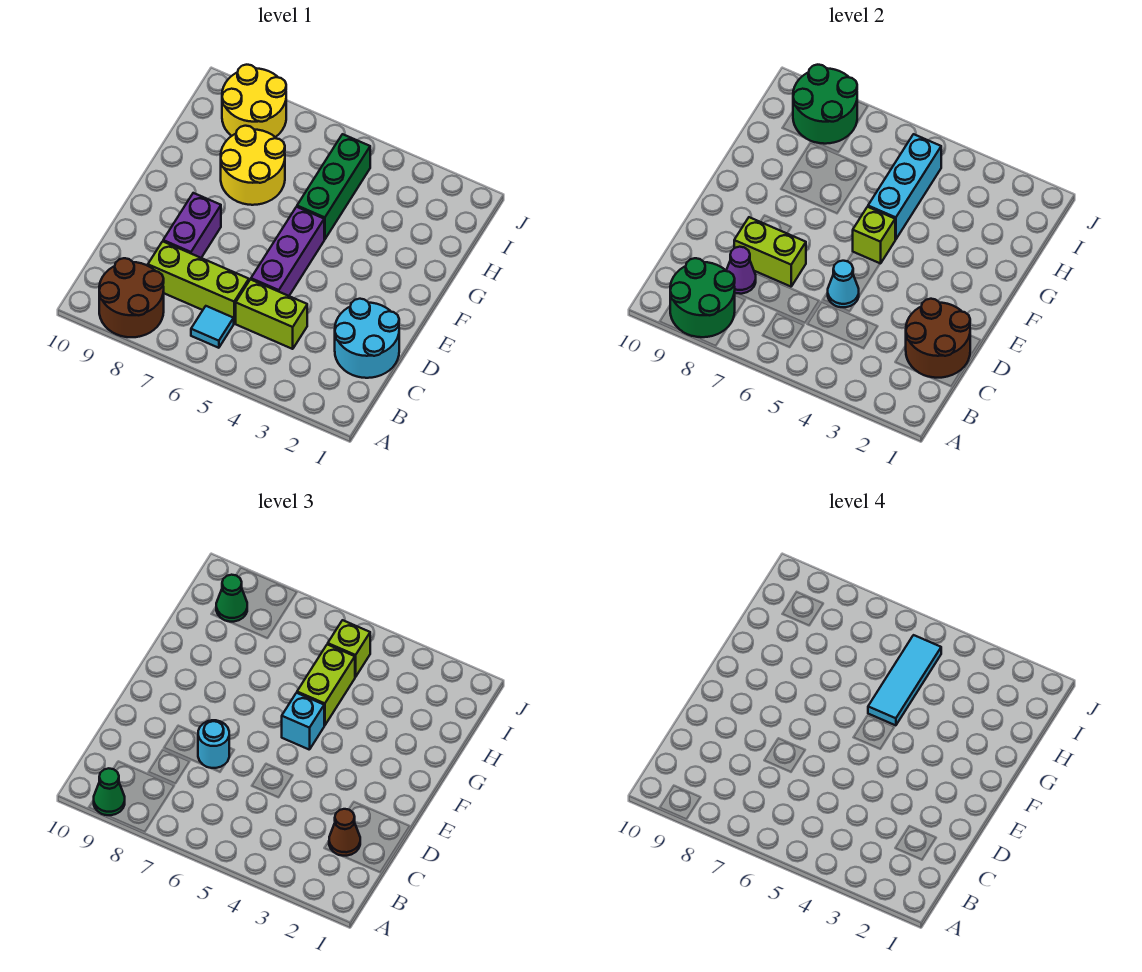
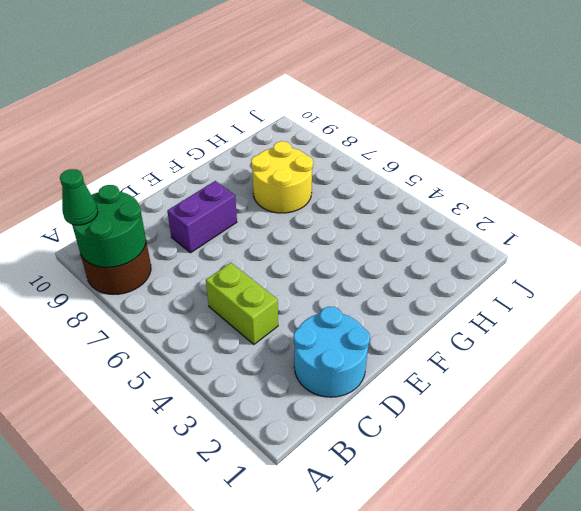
none -> cyan tile B6 level 1
none -> lime brick C6:C8 level 1
none -> purple brick D5:F5 level 1

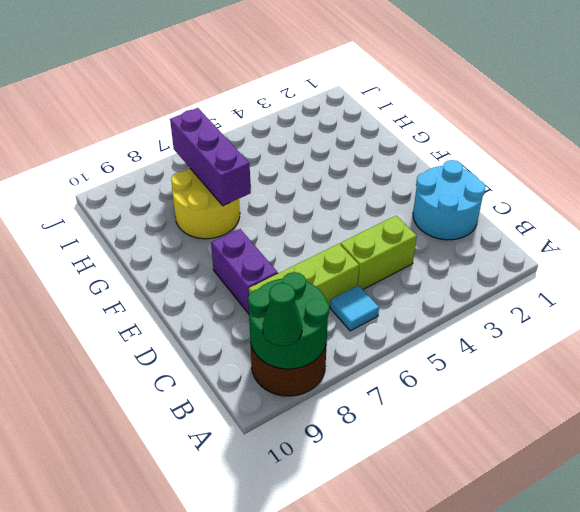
purple brick G7:I7 level 2 -> purple brick D5:F5 level 1
none -> green brick G5:I5 level 1
none -> yellow round brick I8:J9 level 1
none -> brown round brick C1:D2 level 2

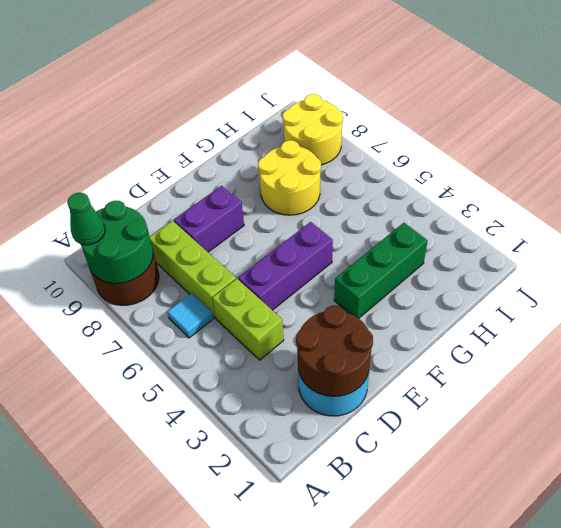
green brick F3:H3 level 1 -> green brick G5:I5 level 1
none -> purple cone C8 level 2
none -> cyan cone D5 level 2
none -> lime brick D7:D8 level 2

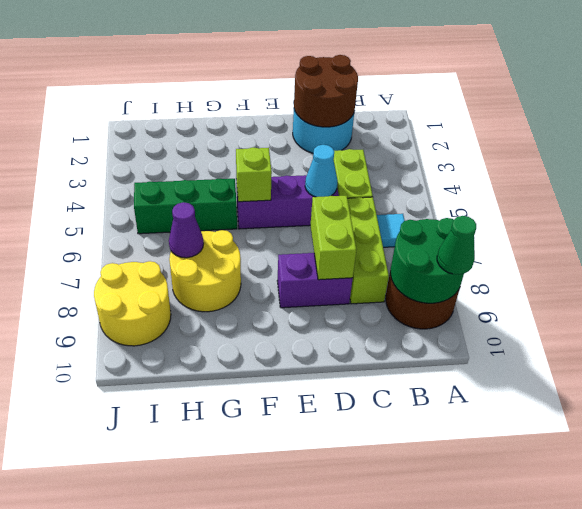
purple cone H7 level 2 -> purple cone C8 level 2
none -> cyan brick G5:I5 level 2
none -> green round brick I8:J9 level 2
none -> brown cone C2 level 3

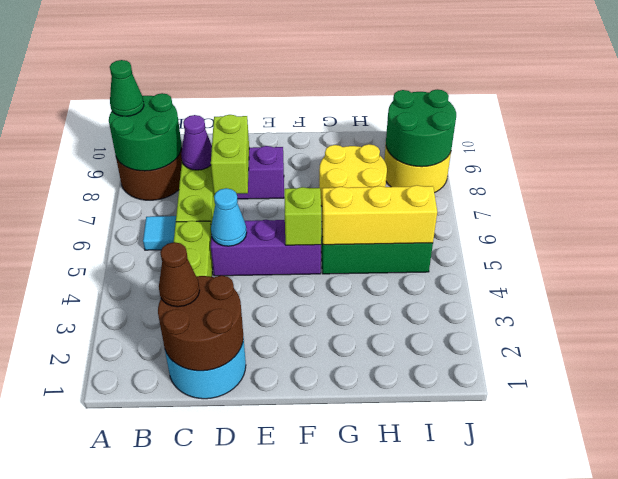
yellow brick G5:I5 level 2 -> cyan brick G5:I5 level 2
none -> cyan round brick D7 level 3
none -> cyan brick F5 level 3
none -> lime brick G5:H5 level 3

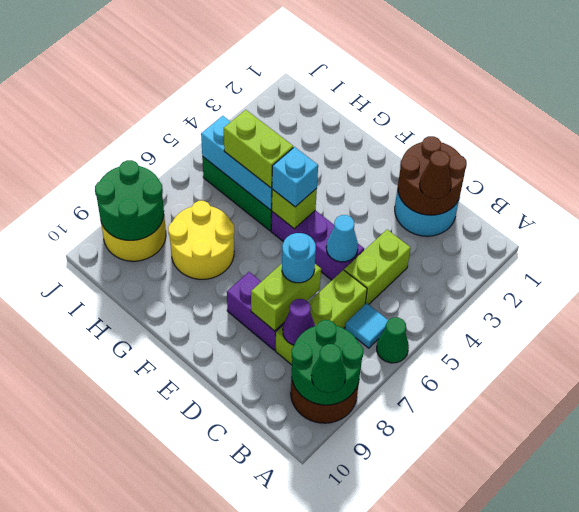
green cone A6 level 1 -> green cone I9 level 3
none -> lime brick I5 level 3
none -> cyan tile G5:I5 level 4

